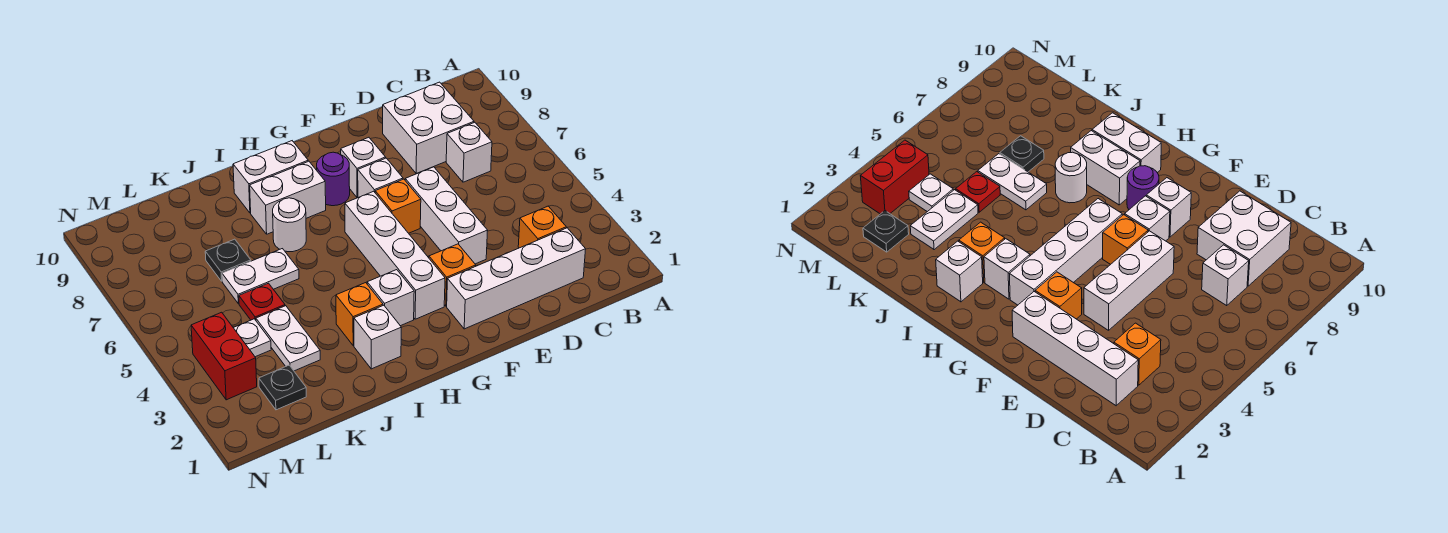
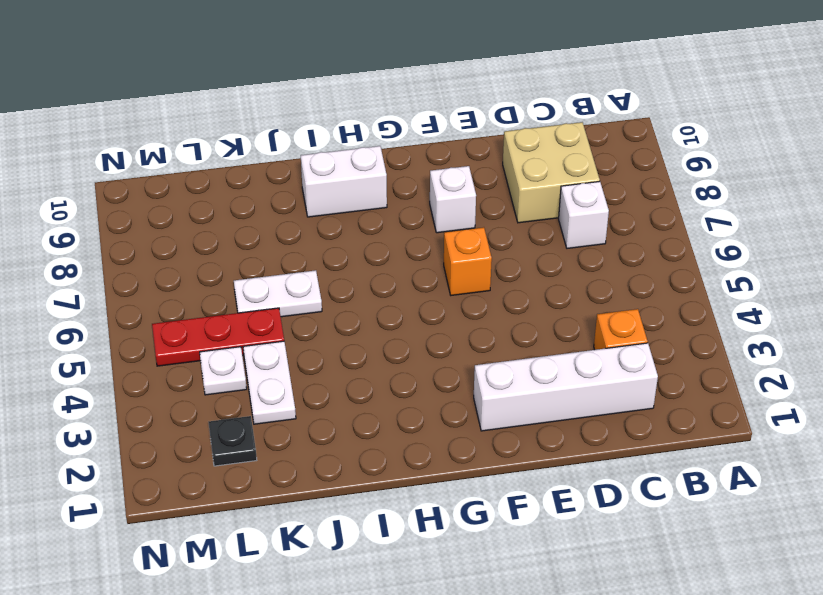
tan brick C8:D9 level 1 -> white brick C8:D9 level 1
red plate K5:M5 level 1 -> red plate K5 level 1
none -> white brick E4:E6 level 1
none -> orange brick F3 level 1
none -> white brick F7 level 1

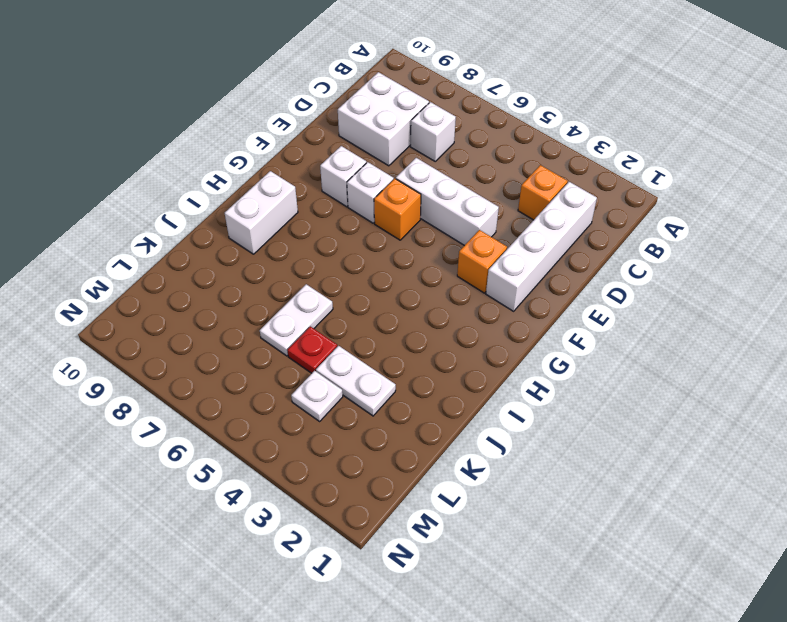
none -> white brick G3:G6 level 1
none -> purple round brick G8 level 1
none -> white brick H3 level 1

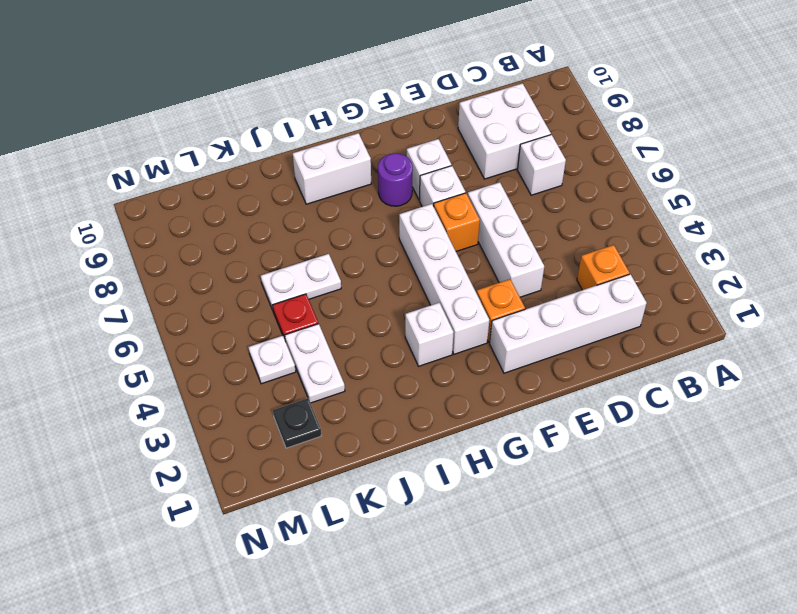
none -> white brick H8:I8 level 1
none -> white brick I2 level 1
none -> orange brick I3 level 1

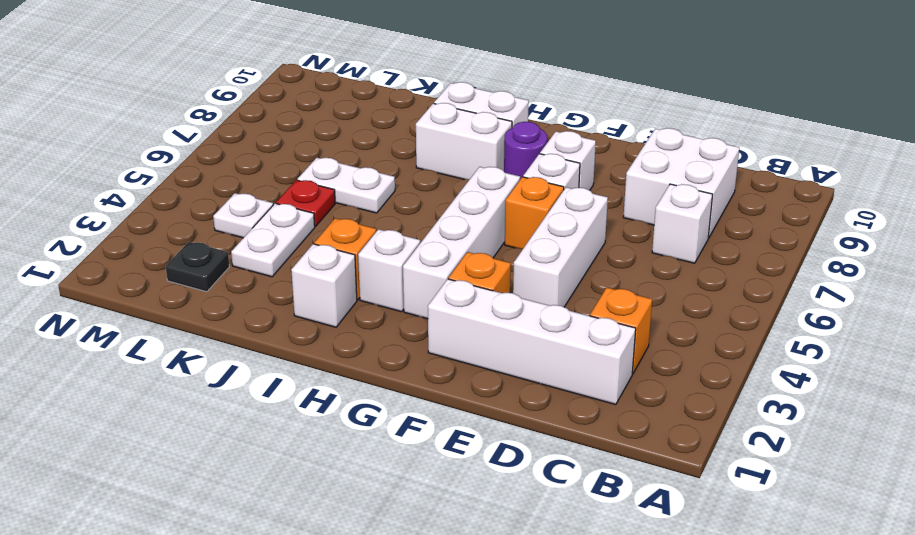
none -> white round brick I7 level 1
none -> black plate K7 level 1
none -> red brick M3:M4 level 1

